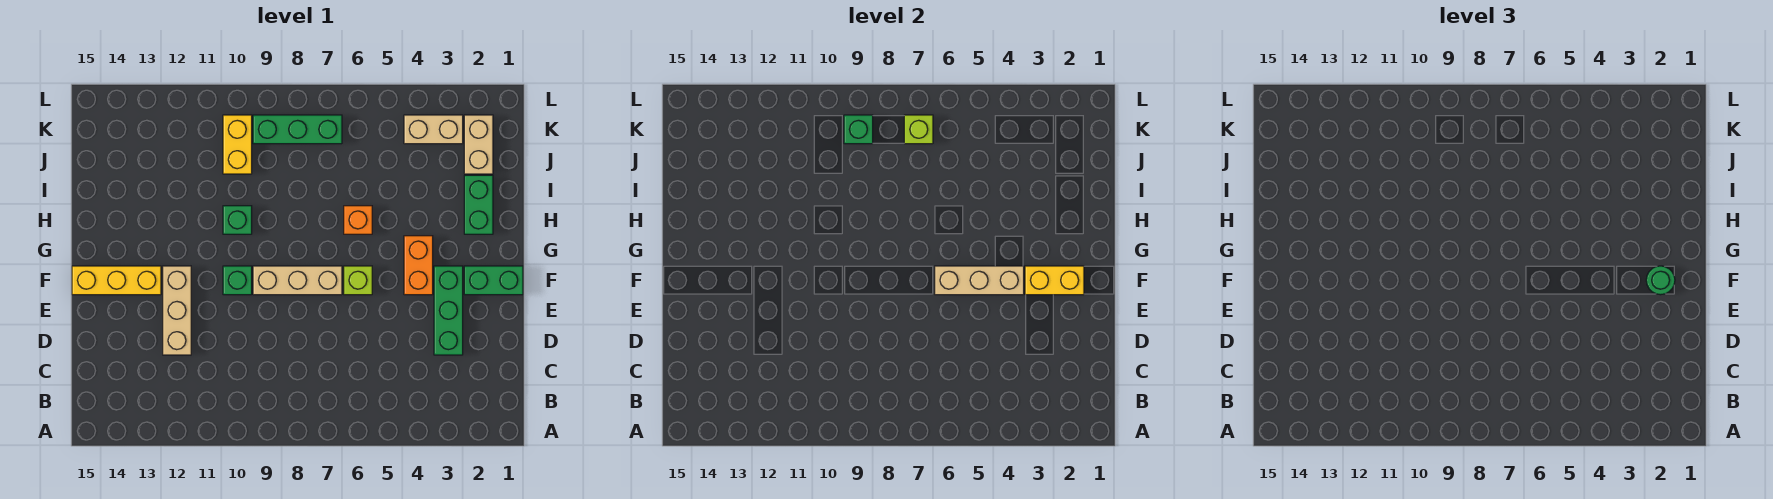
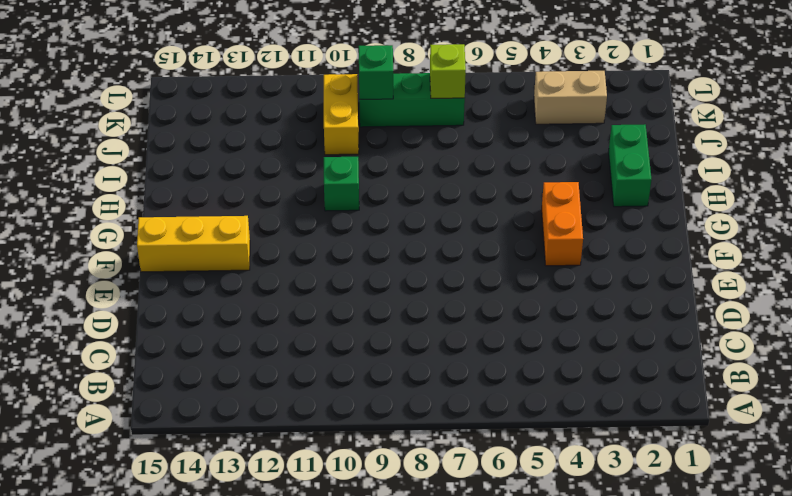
none -> green brick D3:F3 level 1
none -> tan brick D12:F12 level 1
none -> green brick F1:F2 level 1

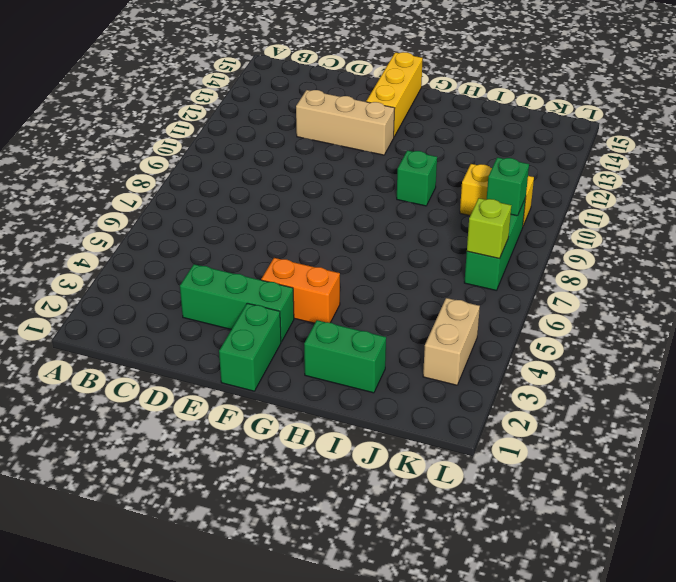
none -> lime brick F6 level 1
none -> tan brick F7:F9 level 1
none -> green brick F10 level 1

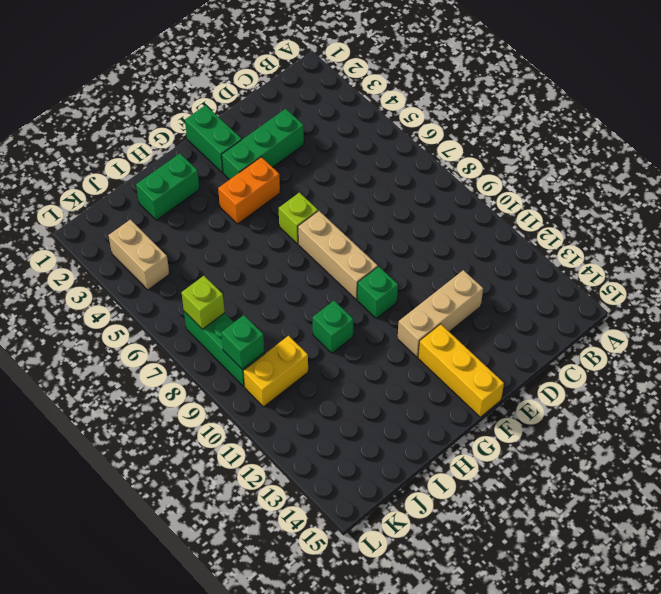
none -> orange brick H6 level 1
none -> tan brick J2:K2 level 1
none -> yellow brick F2:F3 level 2

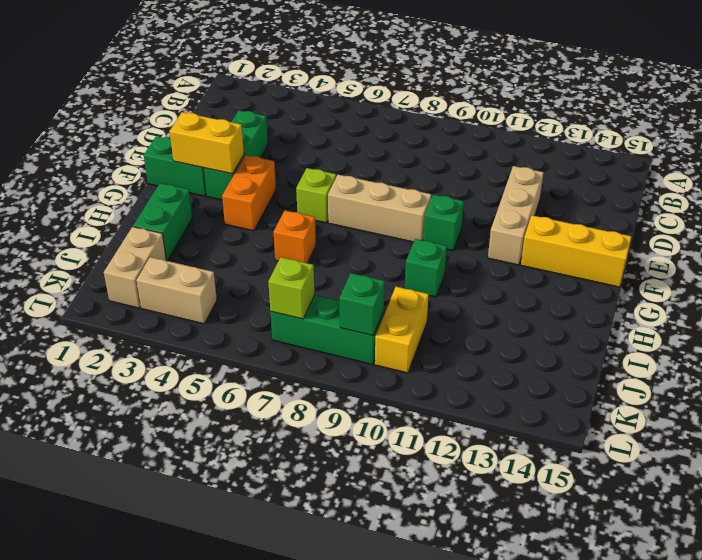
none -> tan brick F4:F6 level 2
none -> green round brick F2 level 3

